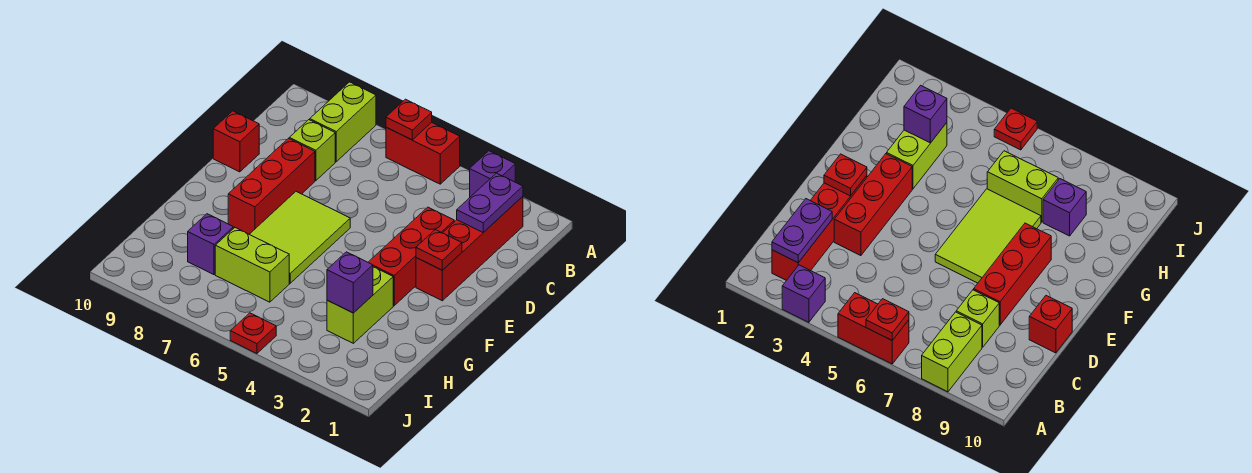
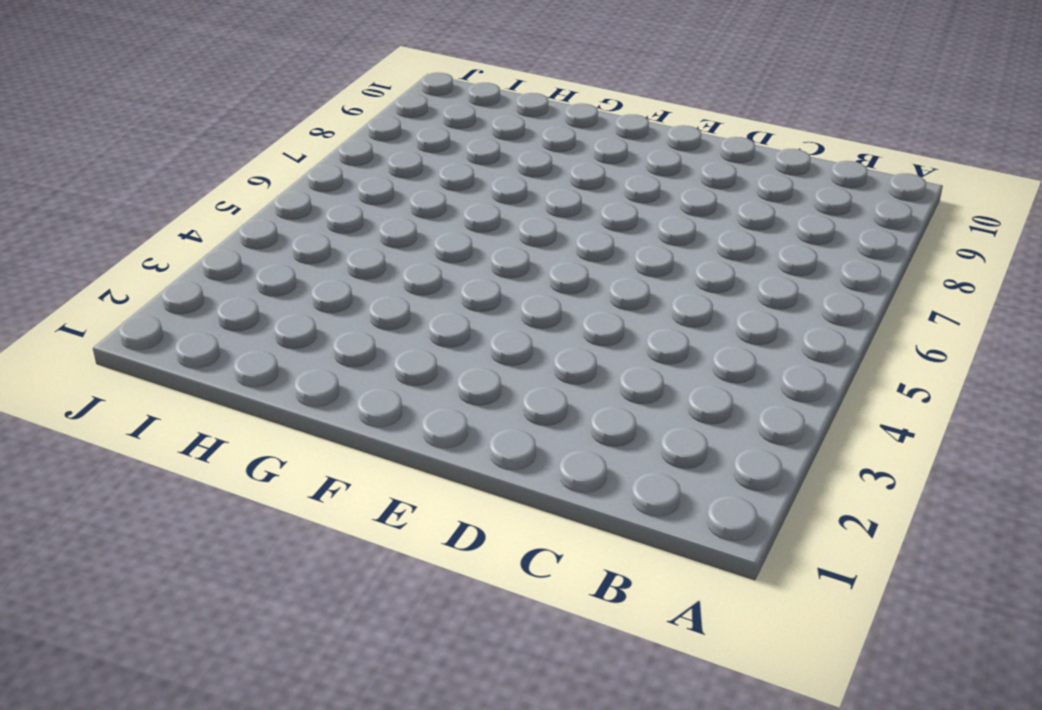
none -> purple brick A3 level 1
none -> red brick A5:A6 level 1
none -> lime brick A8:B8 level 1

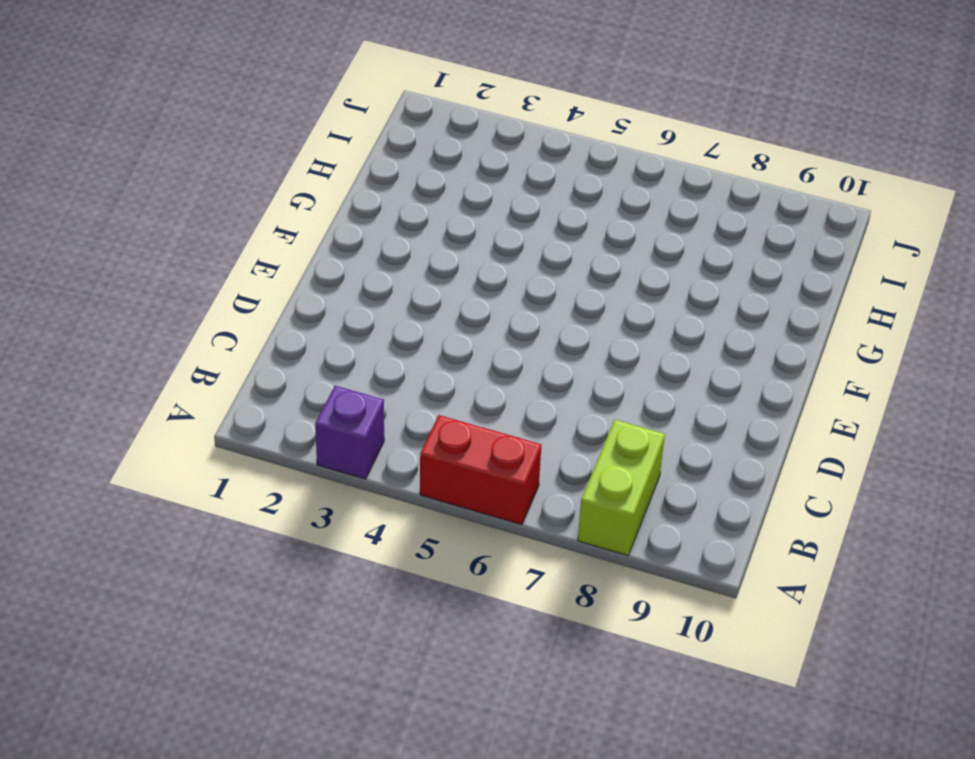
none -> red brick B2:E2 level 1
none -> lime brick C8 level 1
none -> red brick D3:F3 level 1

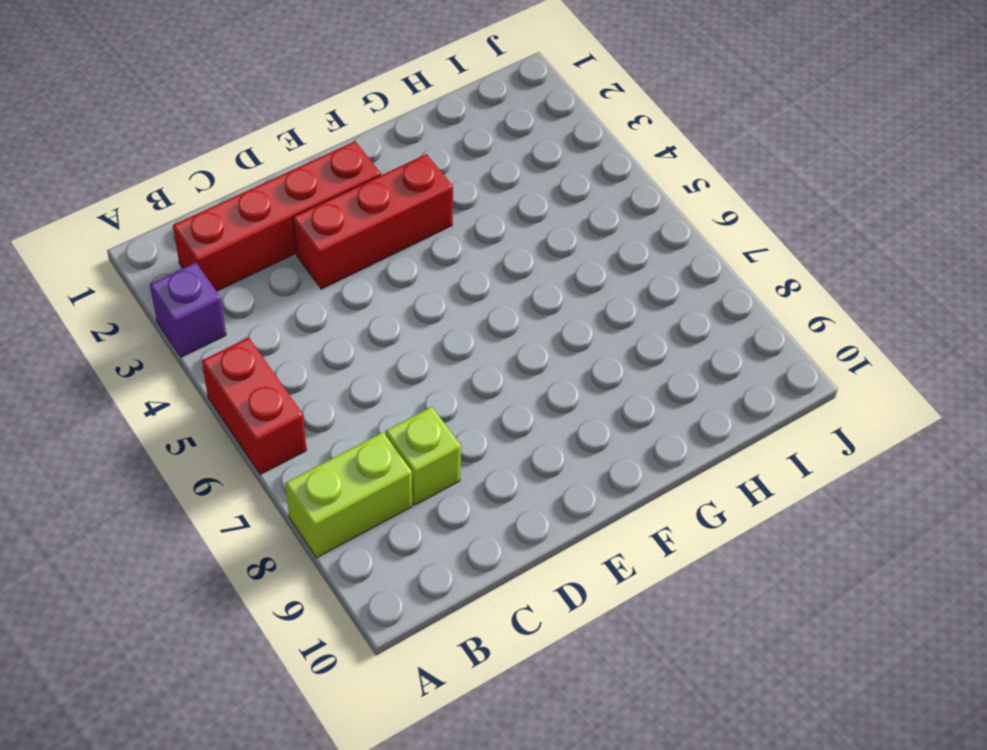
none -> red brick D8:F8 level 1
none -> red brick D10 level 1
none -> lime tile E6:G7 level 1

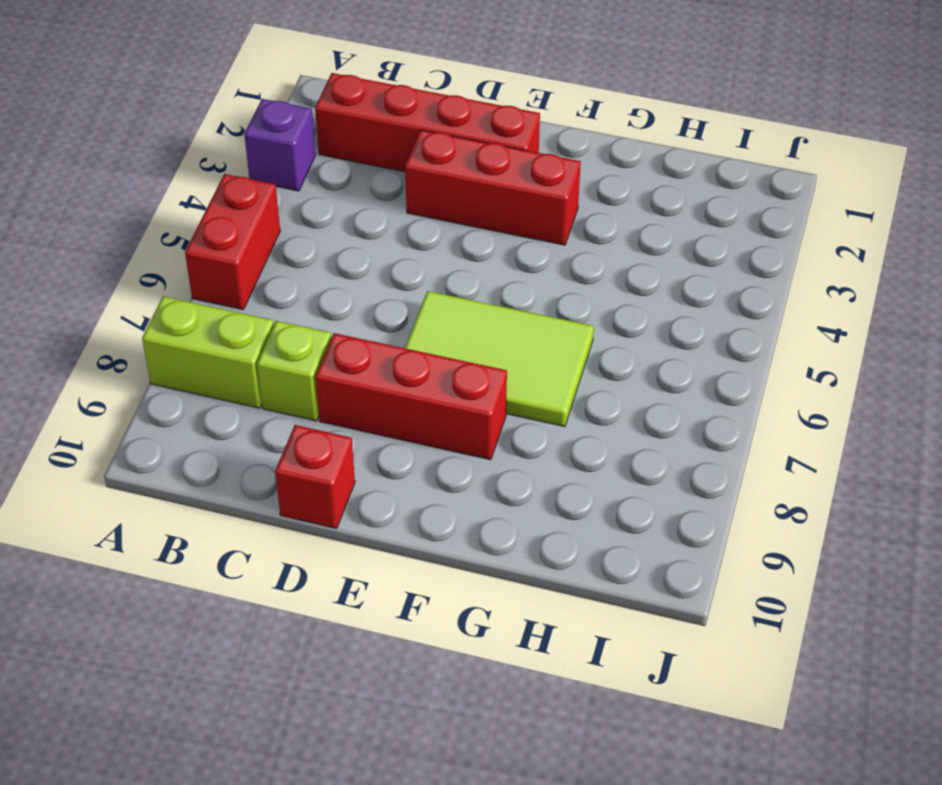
none -> lime brick G3:H3 level 1
none -> lime brick H6:H7 level 1
none -> purple brick H8 level 1

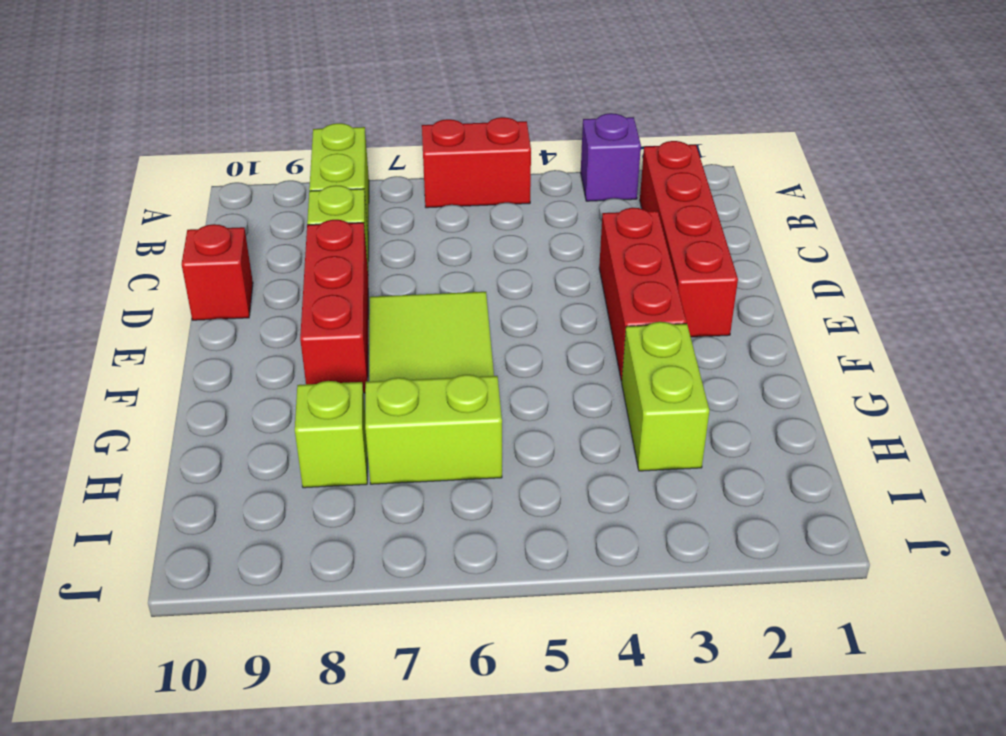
lime brick H8 level 1 -> purple brick H8 level 1
none -> red plate J5 level 1
none -> red plate A6 level 2
none -> purple plate B2:C2 level 2

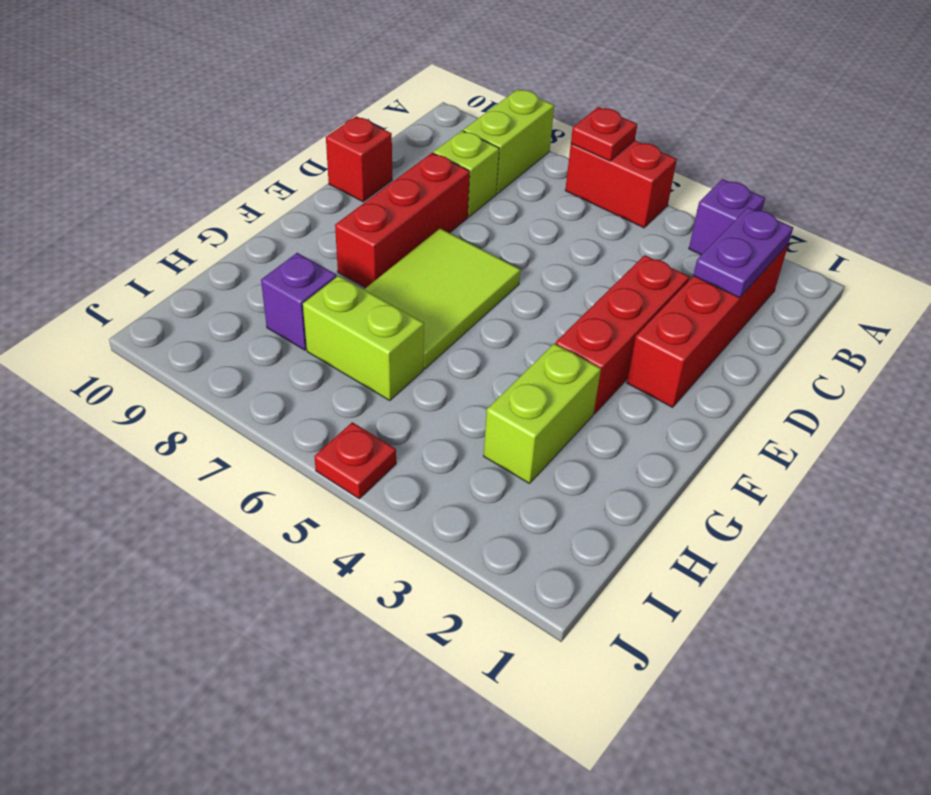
none -> red plate E2 level 2
none -> purple brick H3 level 2

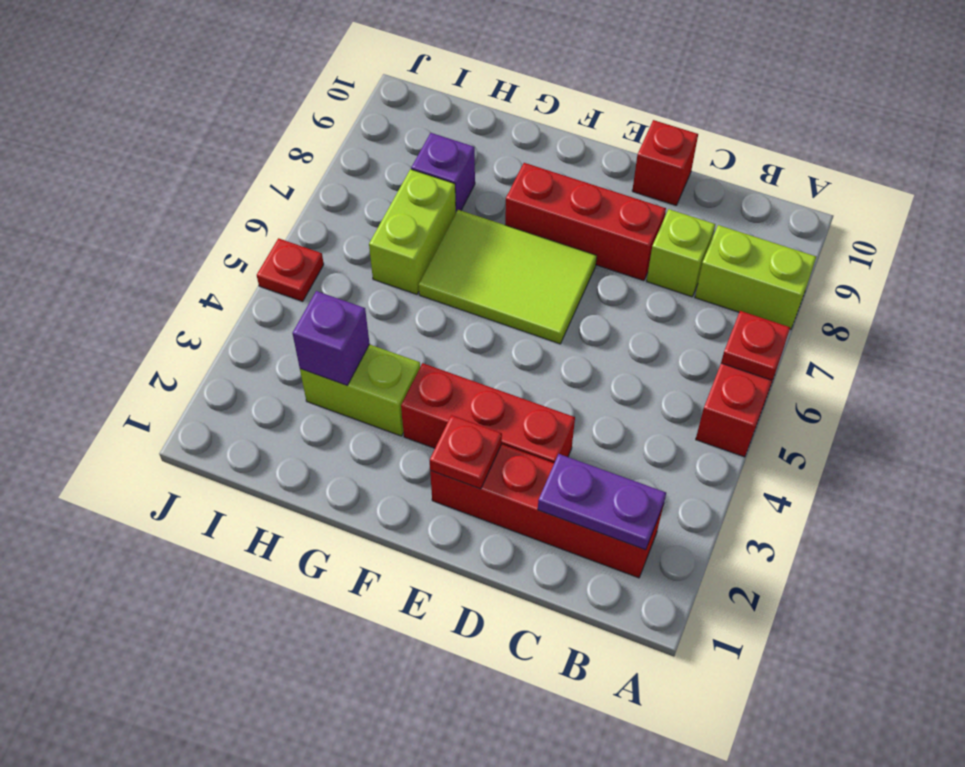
none -> purple brick A3 level 1

